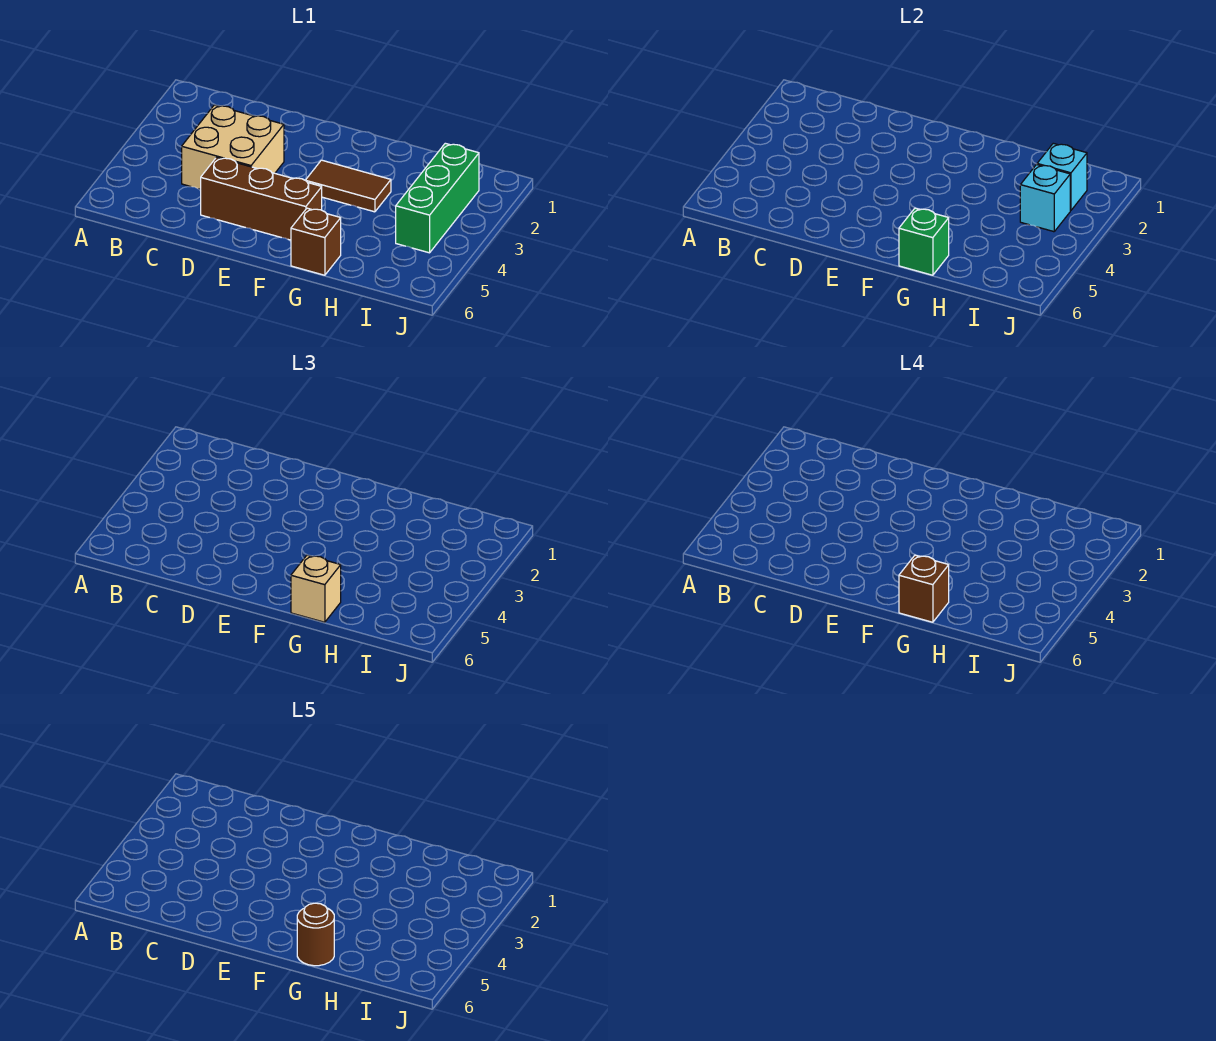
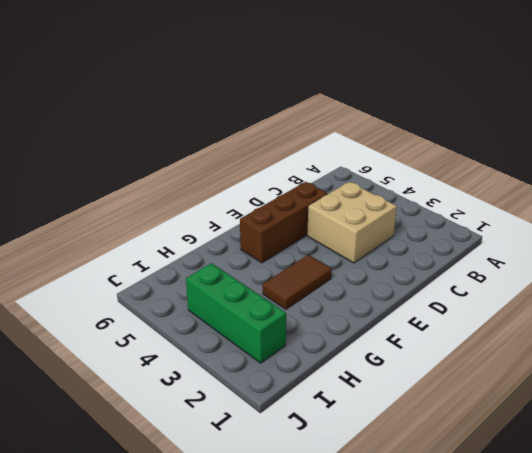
none -> brown brick G6 level 1
none -> green brick G6 level 2

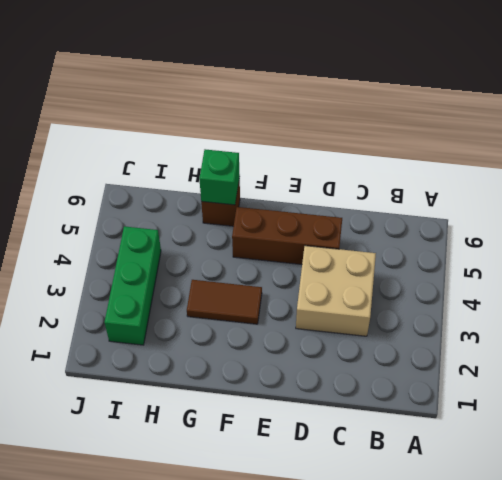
none -> cyan brick I2 level 2
none -> cyan brick I3 level 2

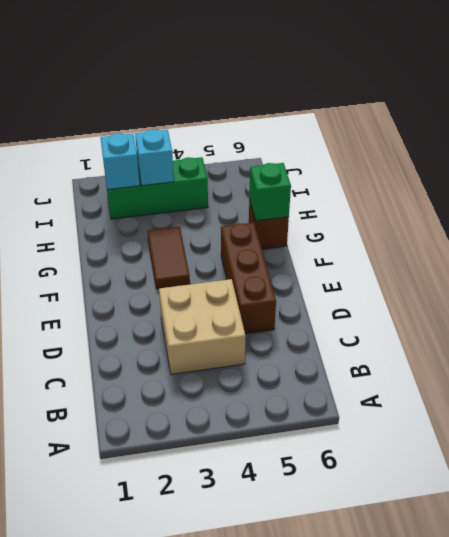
none -> tan brick G6 level 3
none -> brown brick G6 level 4

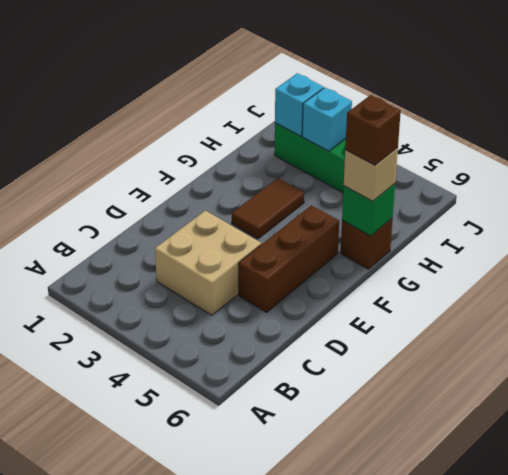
none -> brown round brick G6 level 5

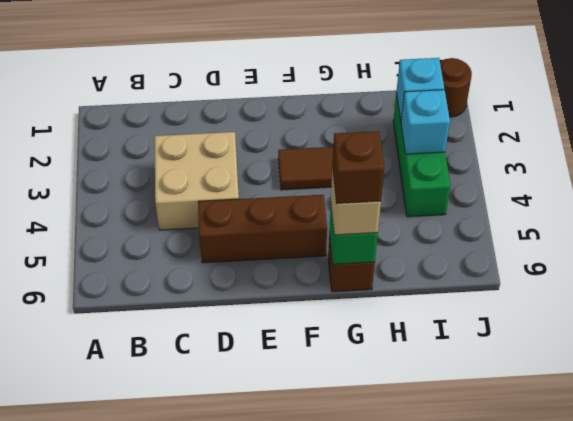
brown round brick J1 level 1 -> brown round brick G6 level 5

